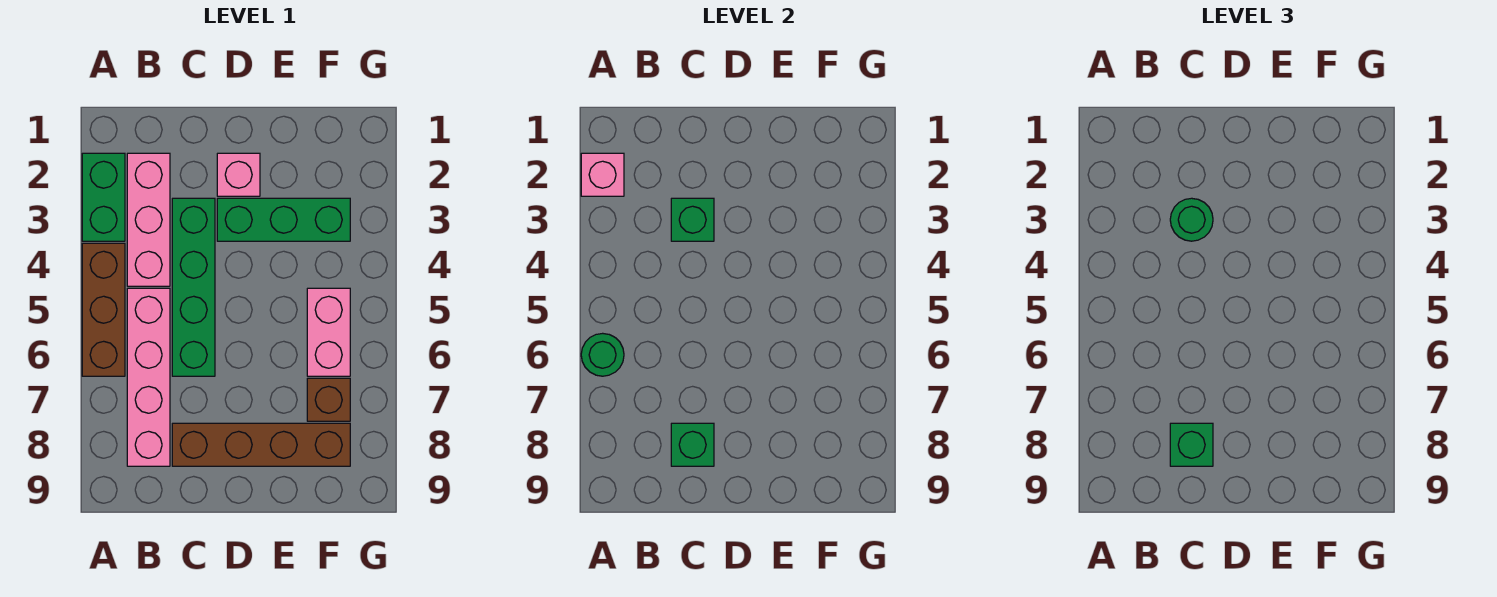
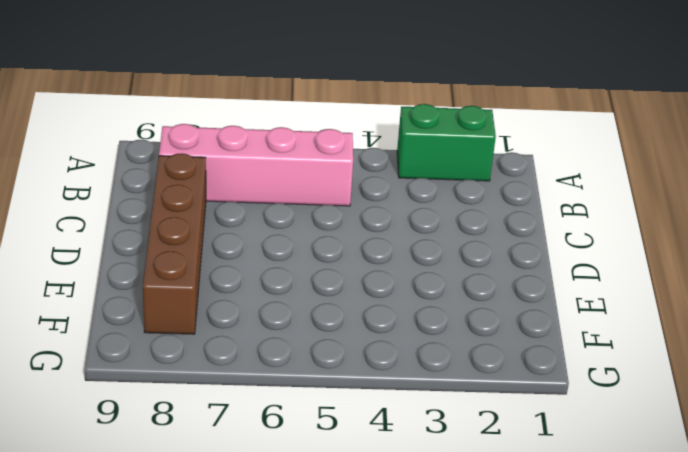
none -> brown brick A4:A6 level 1
none -> pink brick B2:B4 level 1
none -> green brick C3:C6 level 1

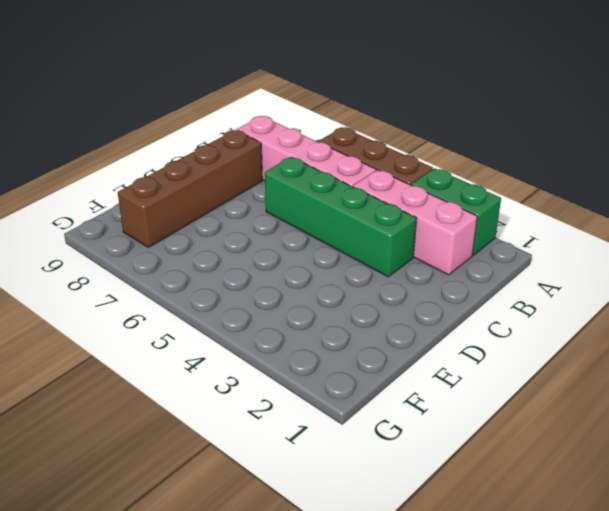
none -> pink brick D2 level 1
none -> green brick D3:F3 level 1
none -> pink brick F5:F6 level 1

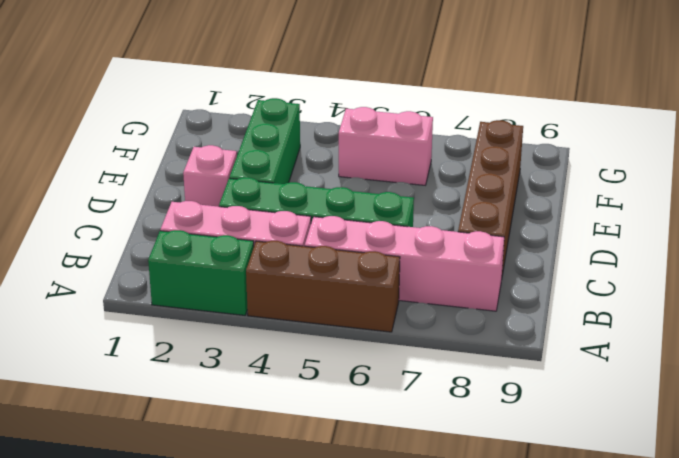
none -> brown brick F7 level 1
none -> pink brick A2 level 2
none -> green round brick A6 level 2

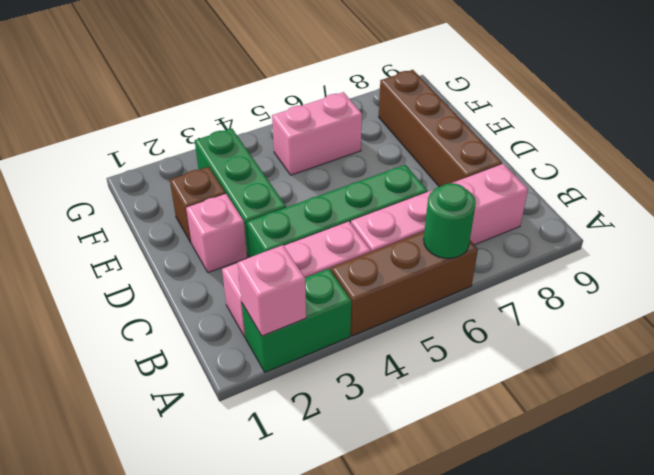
brown brick E2 level 1 -> brown brick F7 level 1
none -> green brick C3 level 2
none -> green brick C8 level 2
none -> green round brick C3 level 3

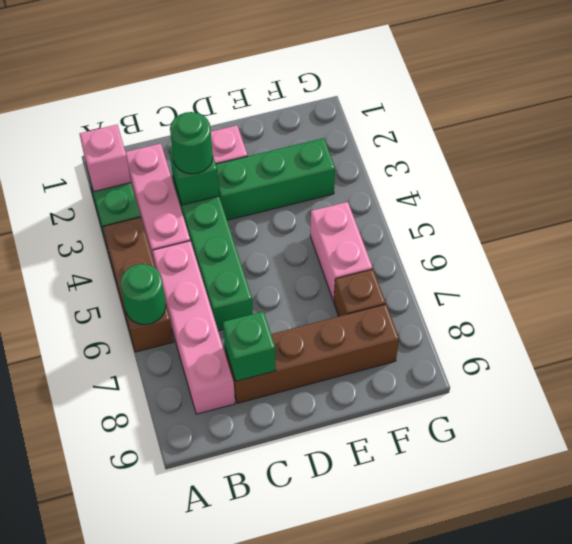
none -> green brick C8 level 3

